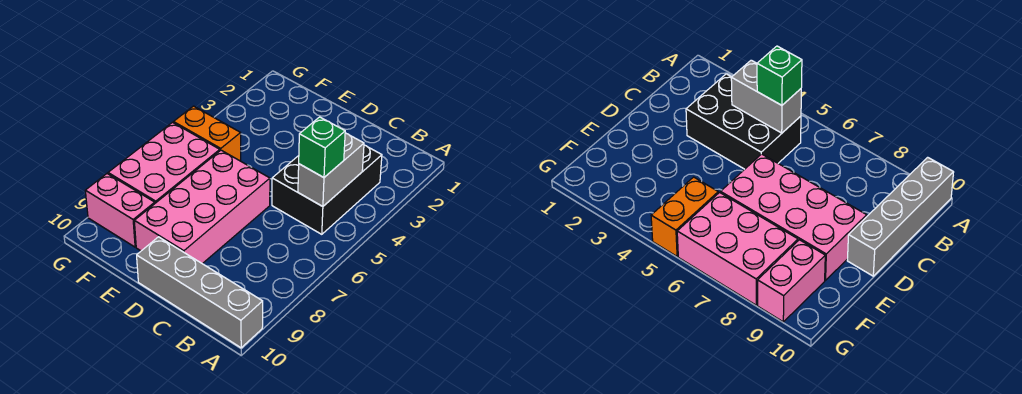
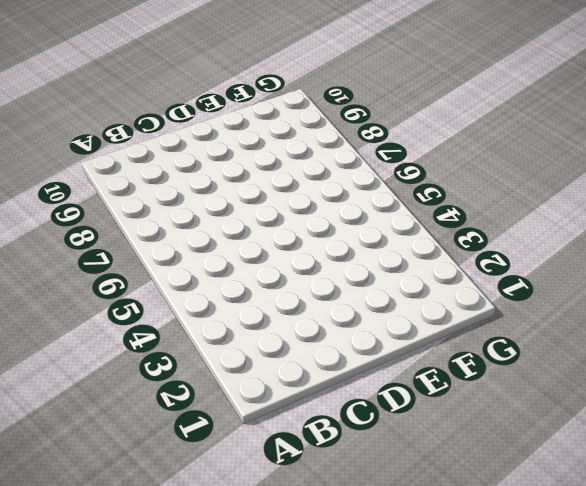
none -> grey brick A10:D10 level 1
none -> black brick B3:C5 level 1

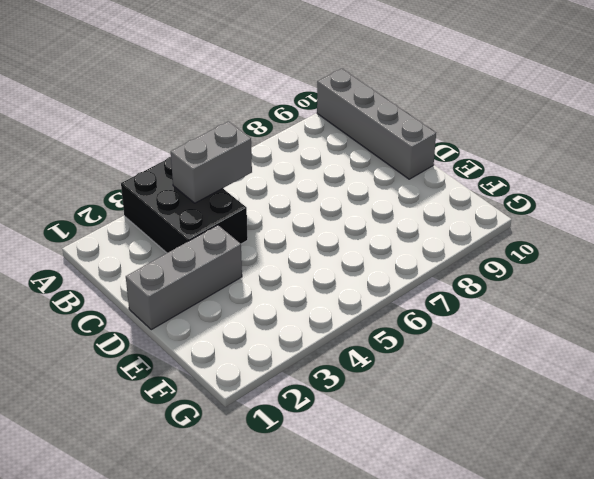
black brick A3:C4 level 1 -> black brick B3:C5 level 1
grey brick D1:D3 level 1 -> none
none -> pink brick D6:E9 level 1
none -> orange brick F5:G5 level 1

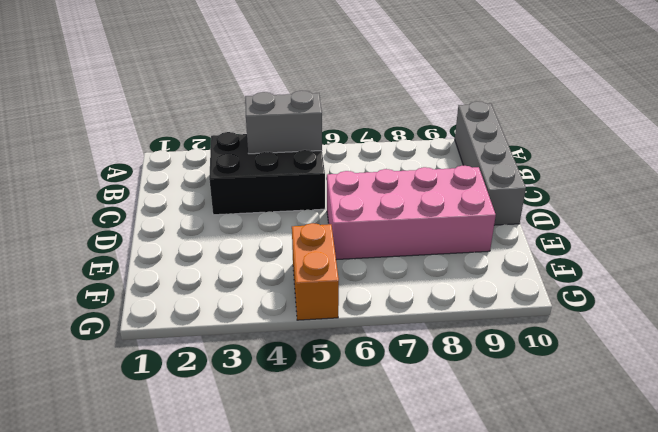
none -> pink brick F6:G8 level 1
none -> pink brick F9:G9 level 1

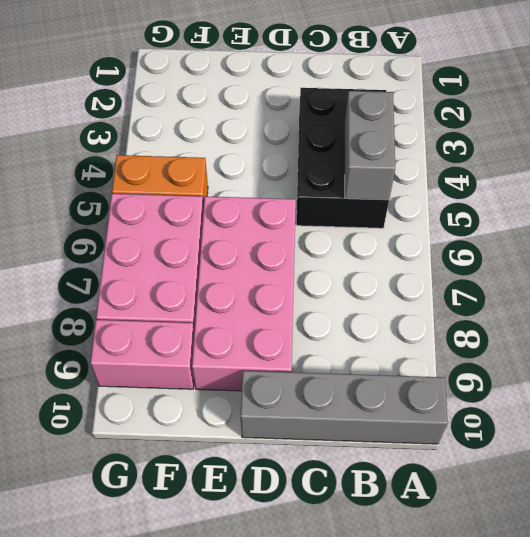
none -> green brick B5 level 3

